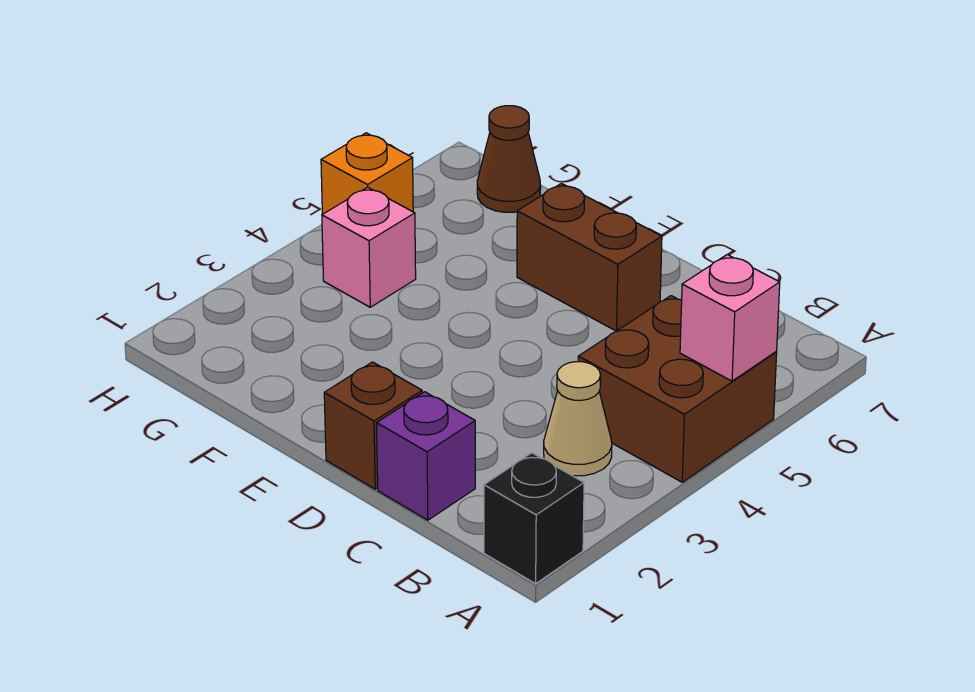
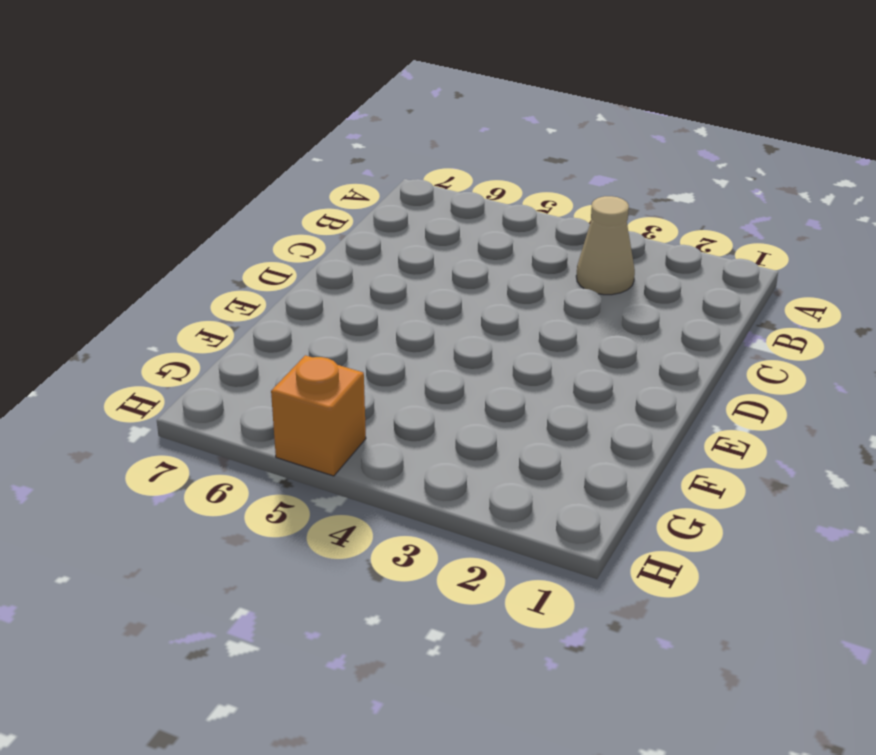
none -> black brick A1 level 1
none -> brown brick A4:B5 level 1

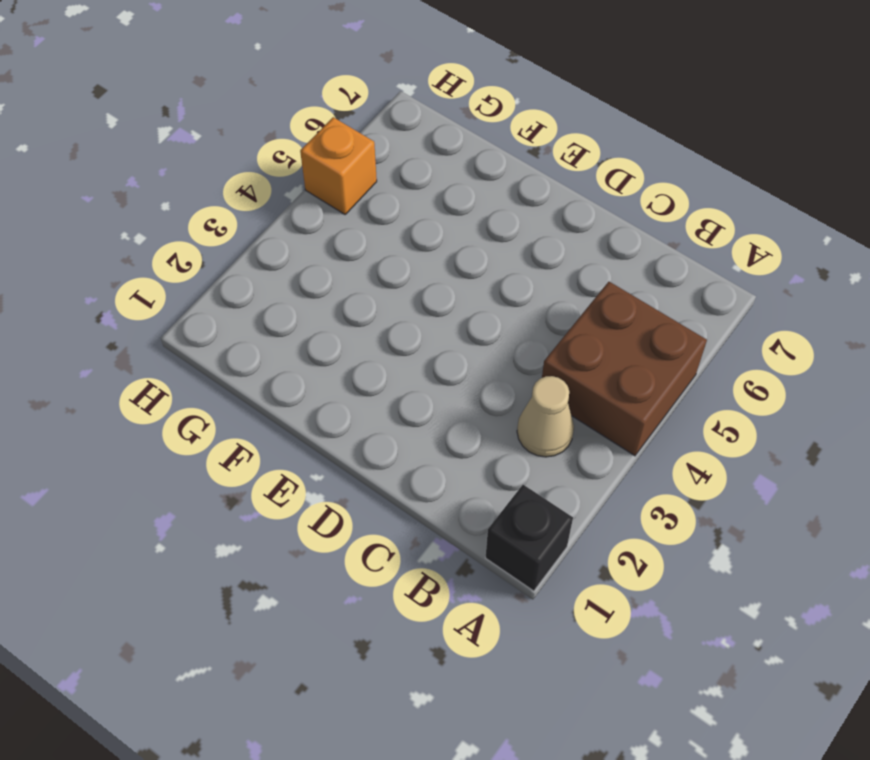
none -> purple brick C1 level 1
none -> brown brick D1 level 1

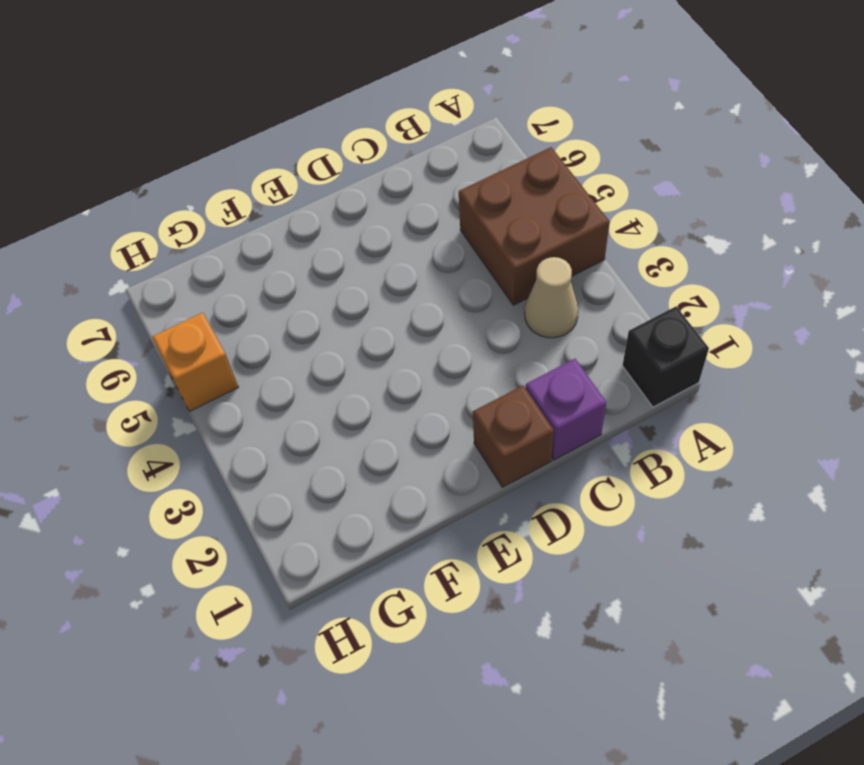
none -> brown brick D6:E6 level 1
none -> pink brick G4 level 1

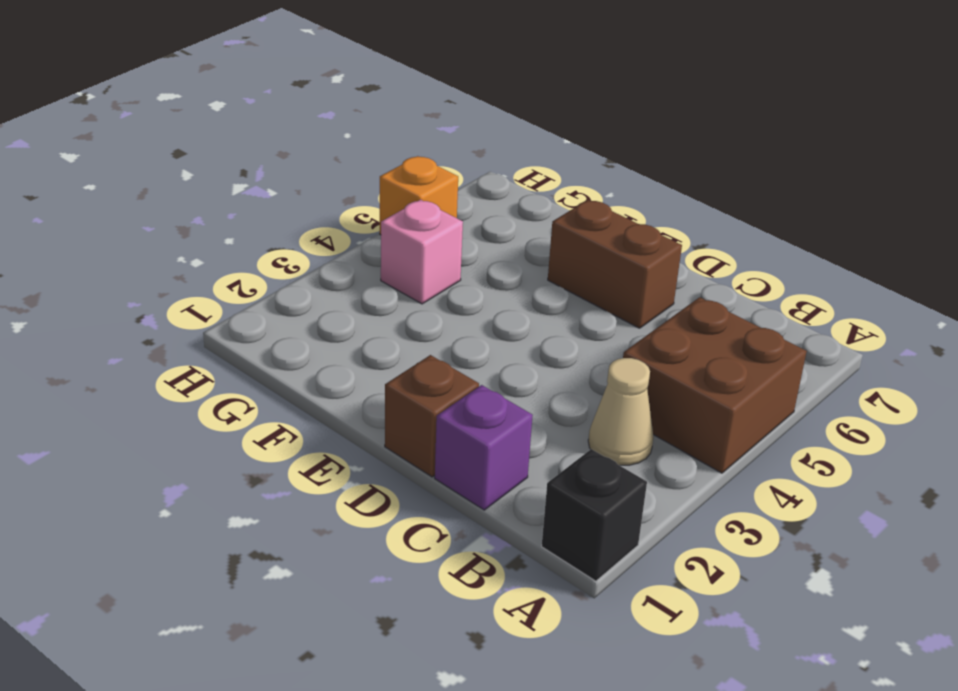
none -> brown cone G7 level 1
none -> pink brick A5 level 2

